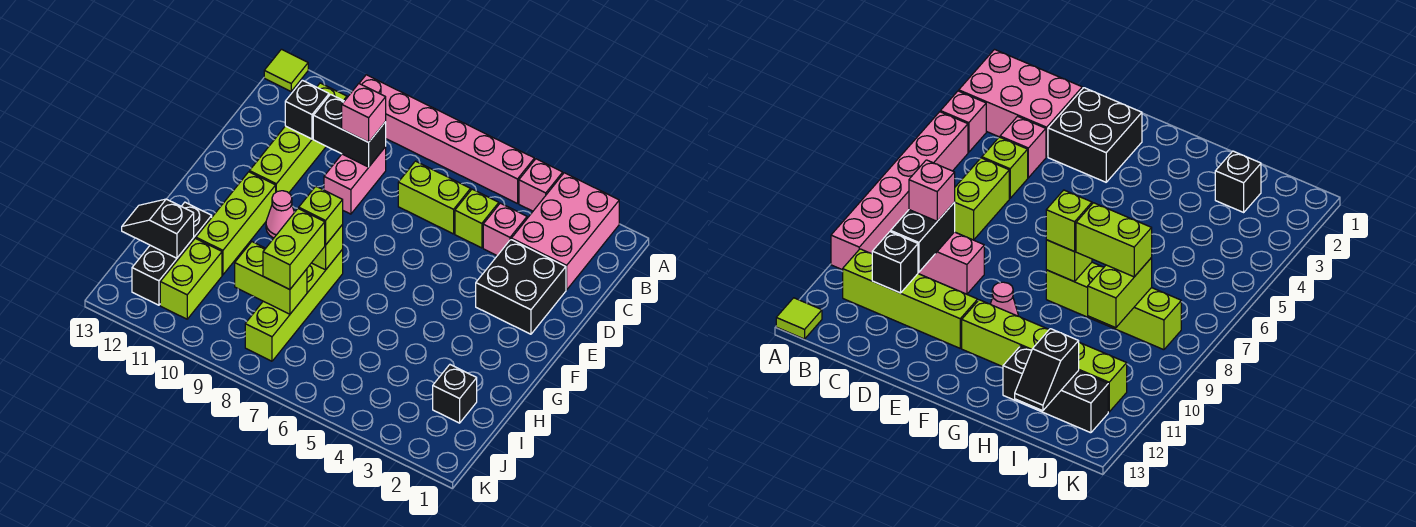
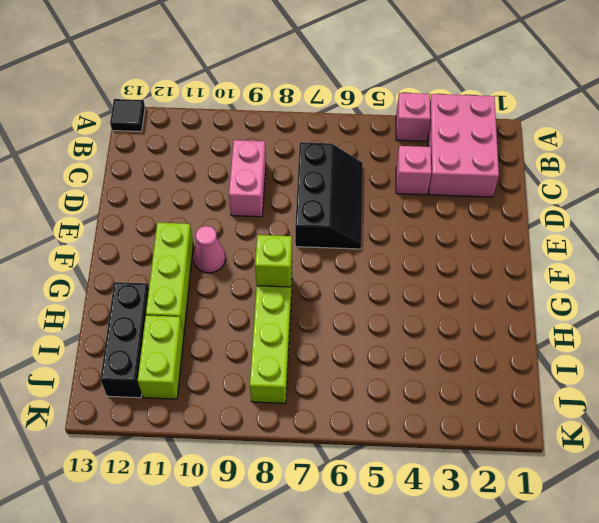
black tile A13 level 1 -> lime tile A13 level 1
black slope C6:E7 level 1 top 7 -> lime brick C6:C7 level 1
none -> pink brick A5:A10 level 1
none -> lime brick B11:E11 level 1
none -> lime brick C5 level 1

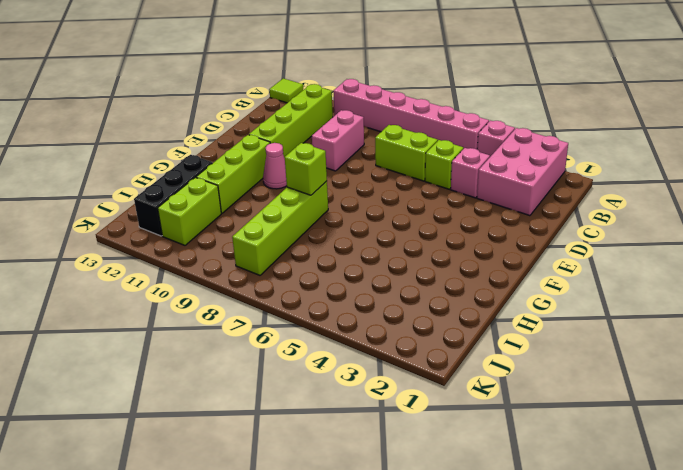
none -> black brick D2:E3 level 1
none -> black brick I2 level 1
none -> black brick C9:C10 level 2

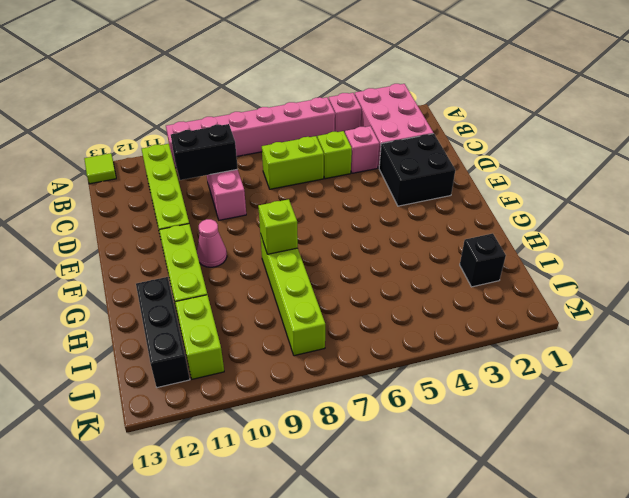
none -> black brick C11 level 2
none -> lime brick I8:I9 level 2
none -> black slope I12:I13 level 2 top 12

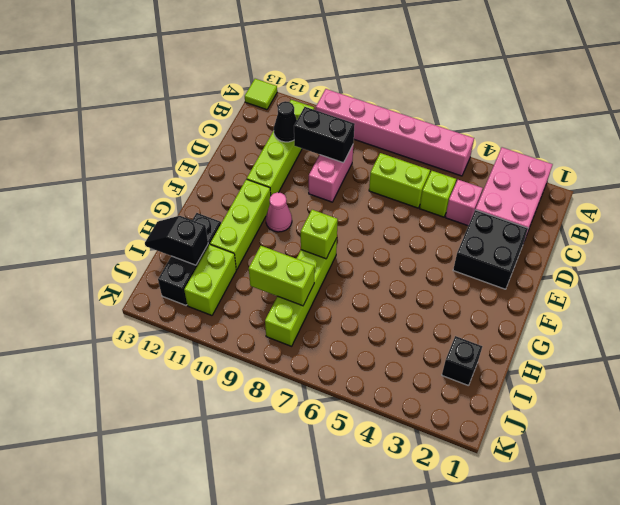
black cone C11 level 2 -> black brick C11 level 2
none -> pink brick A4 level 1
none -> pink brick C9 level 3
none -> lime brick G8 level 3

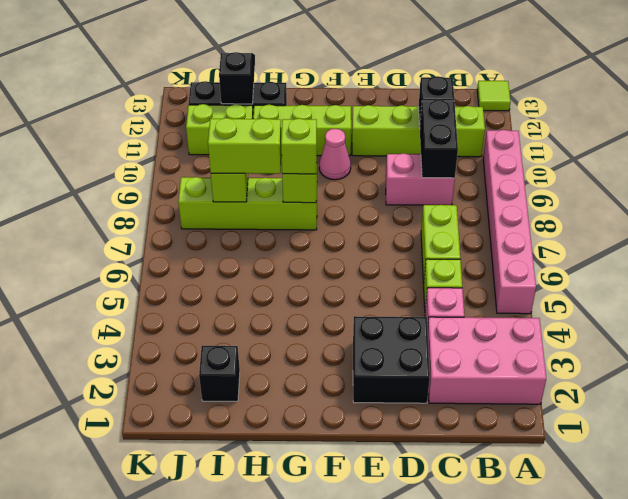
none -> pink brick A4 level 1
none -> pink brick C9 level 3

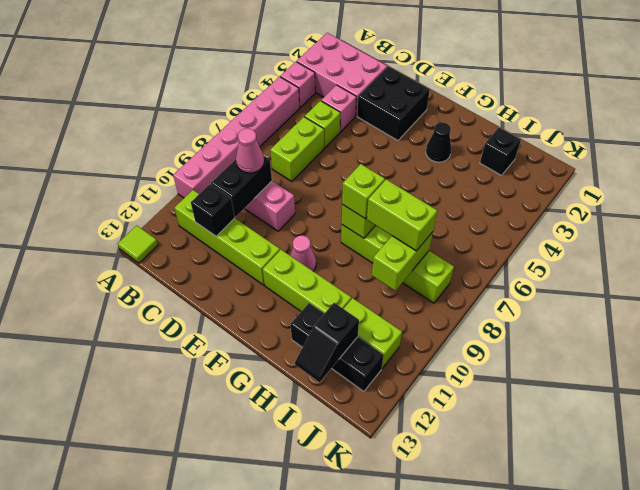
pink cone C9 level 3 -> pink brick C9 level 3
black cone G3 level 1 -> none

